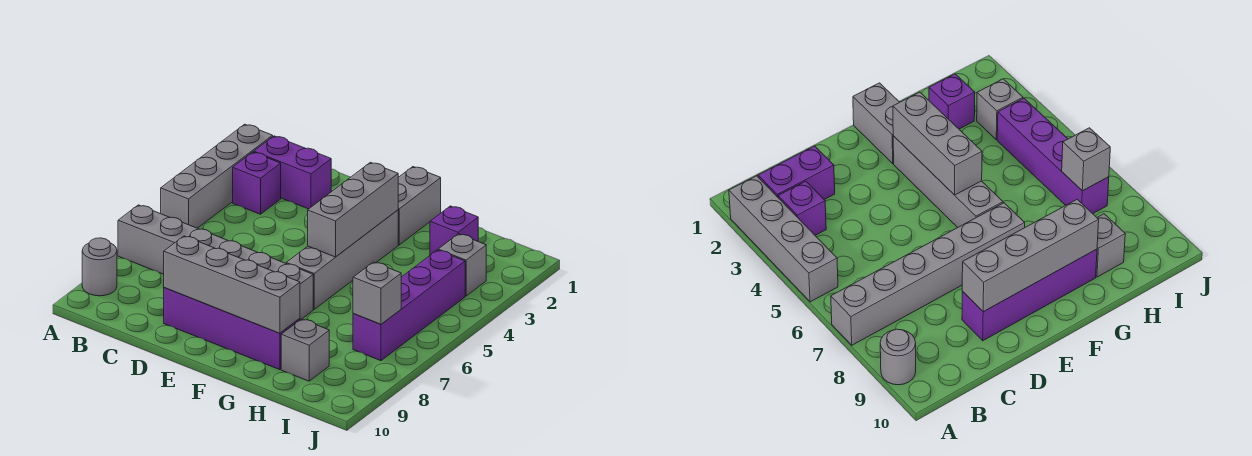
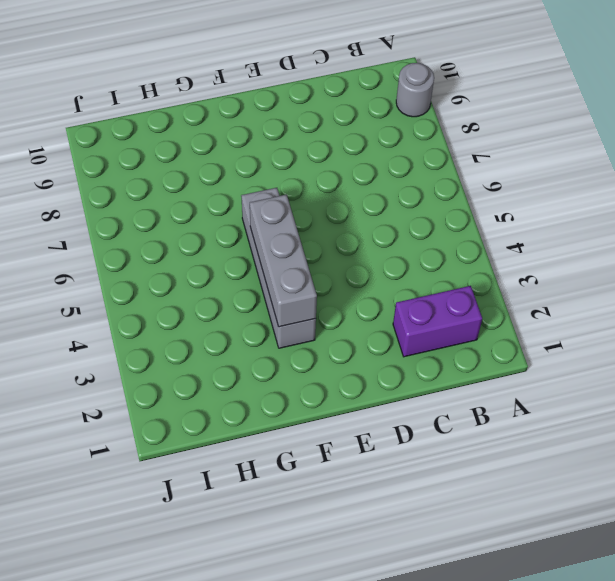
none -> grey brick A2:A5 level 1
none -> grey brick A7:F7 level 1
none -> purple brick B3 level 1

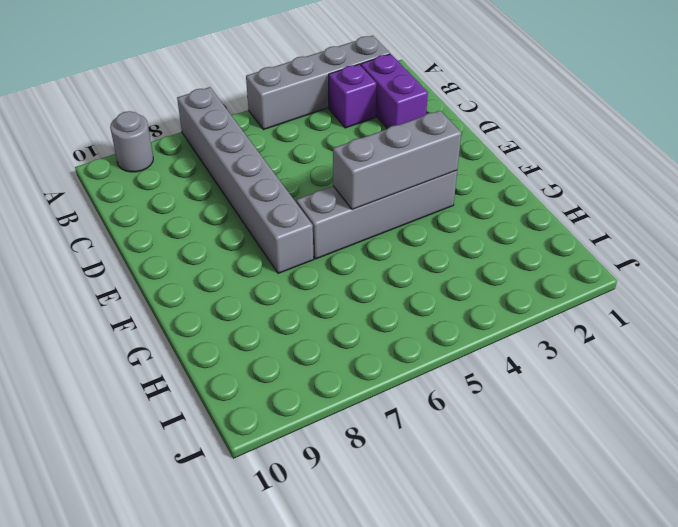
none -> purple brick D9:G9 level 1
none -> grey brick F1:F2 level 1
none -> purple brick H2 level 1

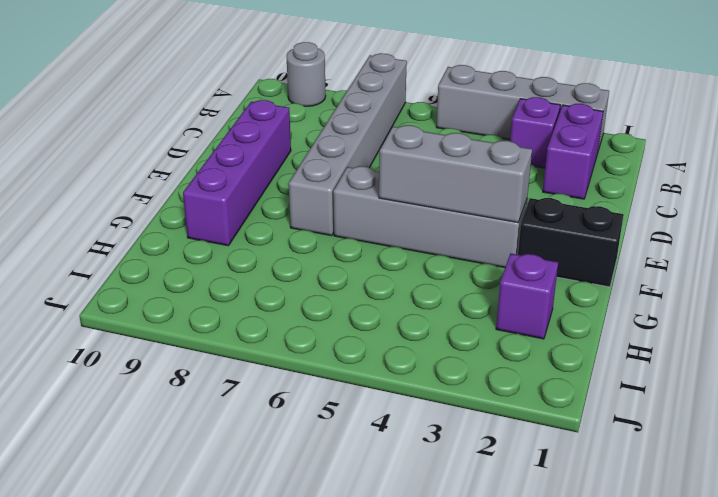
black brick F1:F2 level 1 -> grey brick F1:F2 level 1
none -> grey brick H9 level 1
none -> grey brick I3 level 1
none -> purple brick I4:I7 level 1

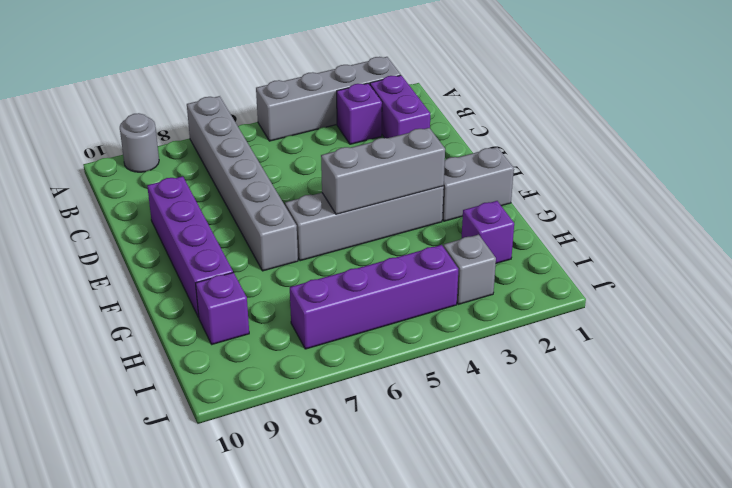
purple brick H9 level 1 -> grey brick H9 level 1
none -> grey brick D9:G9 level 2
none -> grey brick I7 level 2

